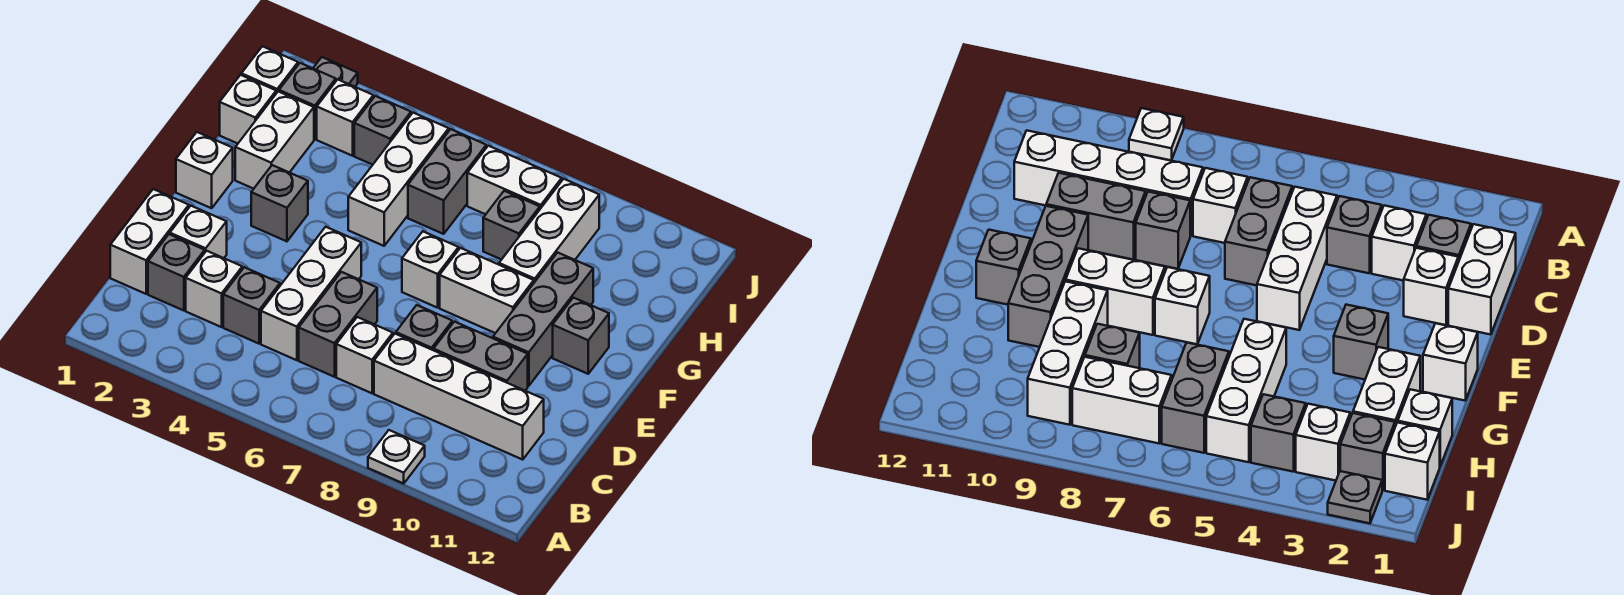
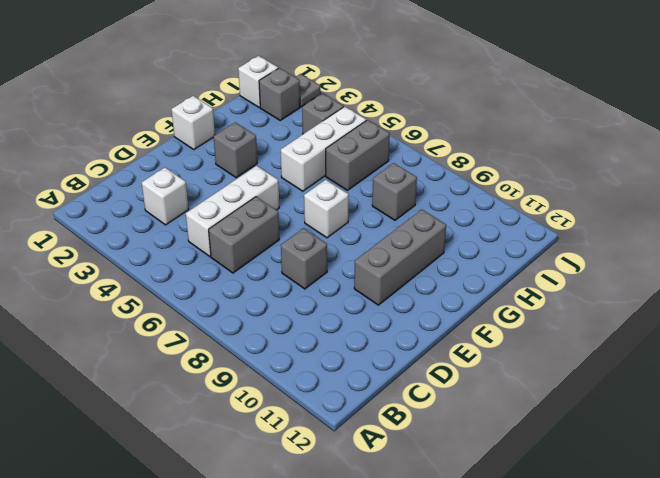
none -> white plate A9 level 1
none -> white brick C1:D1 level 1
none -> grey brick C2 level 1
none -> grey brick C4 level 1

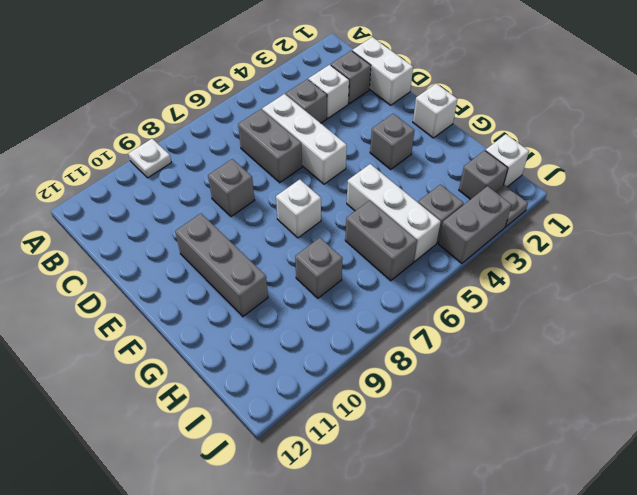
grey brick J3:J4 level 1 -> grey brick D9:D10 level 1
none -> white brick C7 level 1
none -> white brick C8:C11 level 1
none -> white brick D2 level 1
none -> white brick F8:F9 level 1

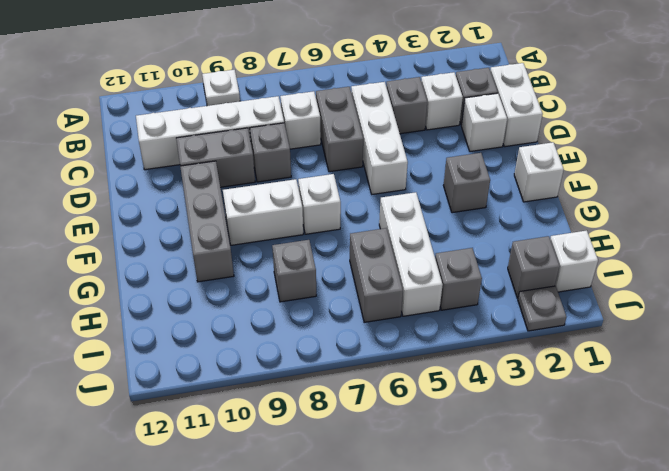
none -> grey brick F11 level 1
none -> white brick G2:H2 level 1
none -> white brick G9:I9 level 1
none -> white brick H1 level 1

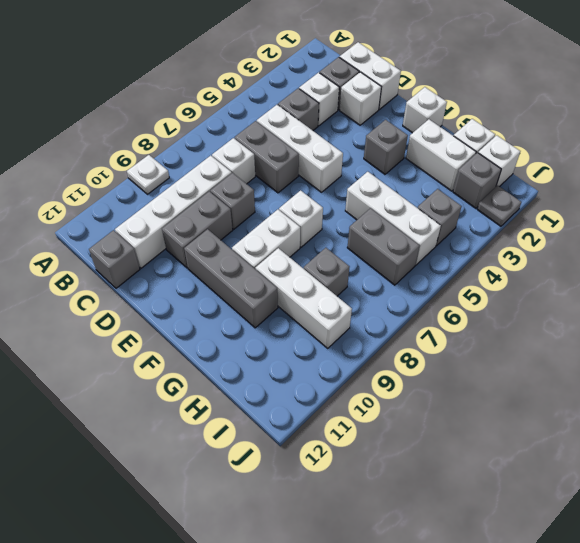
grey brick C12 level 1 -> grey brick F11 level 1
none -> white brick I3 level 1
none -> white brick I7:I8 level 1

